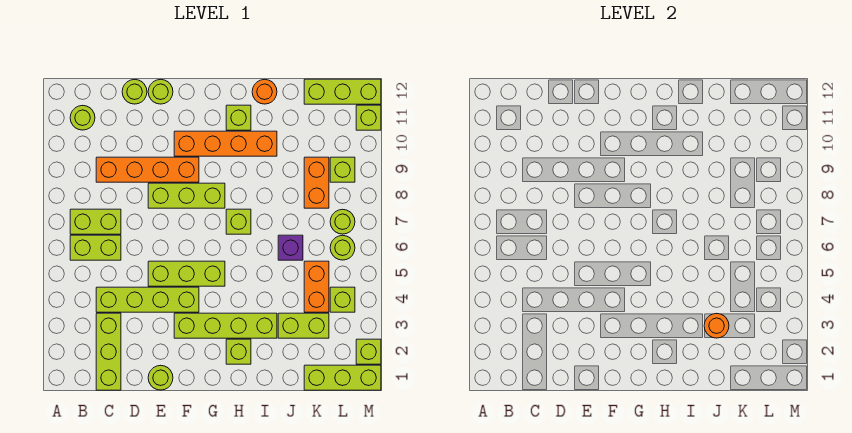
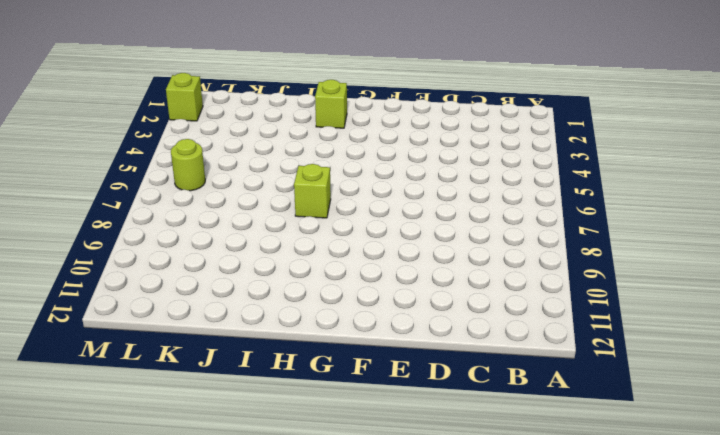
none -> lime brick B6:C6 level 1
none -> lime brick B7:C7 level 1
none -> lime round brick B11 level 1
none -> lime brick C1:C3 level 1

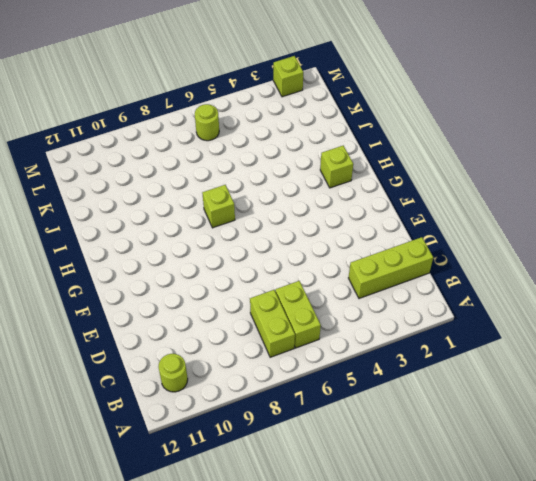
none -> lime brick C4:F4 level 1
none -> orange brick C9:F9 level 1
none -> lime round brick D12 level 1
none -> lime round brick E1 level 1

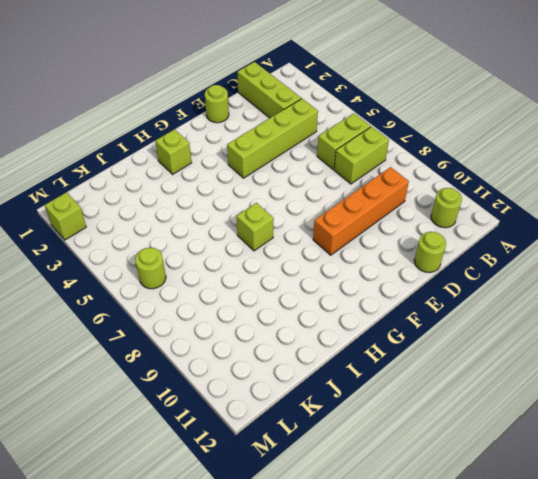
none -> lime brick E5:G5 level 1
none -> lime brick E8:G8 level 1
none -> lime round brick E12 level 1
none -> lime brick F3:I3 level 1

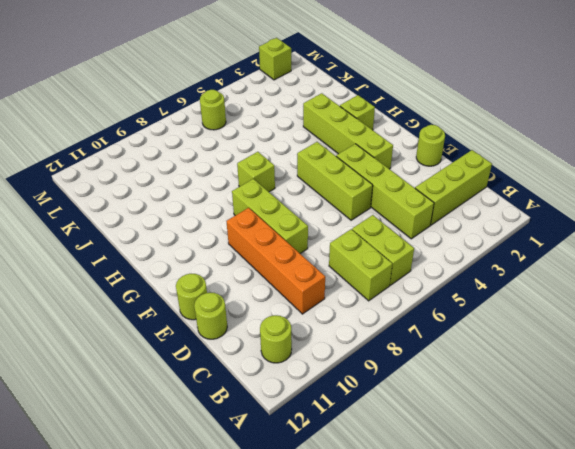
none -> orange brick F10:I10 level 1
none -> lime brick H11 level 1
none -> orange round brick I12 level 1
none -> lime brick J3:K3 level 1

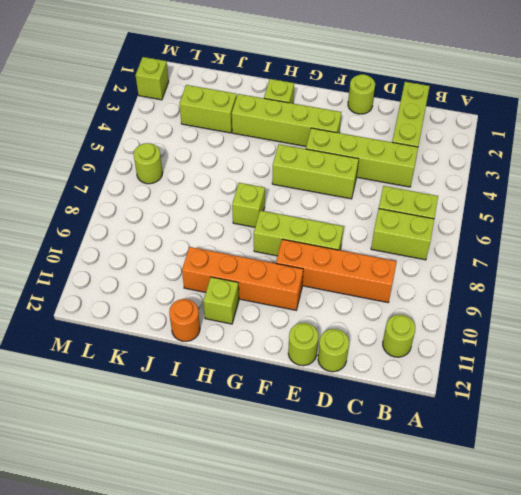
none -> purple brick J6 level 1
none -> lime brick K1:M1 level 1
none -> orange brick K4:K5 level 1
none -> orange brick K8:K9 level 1

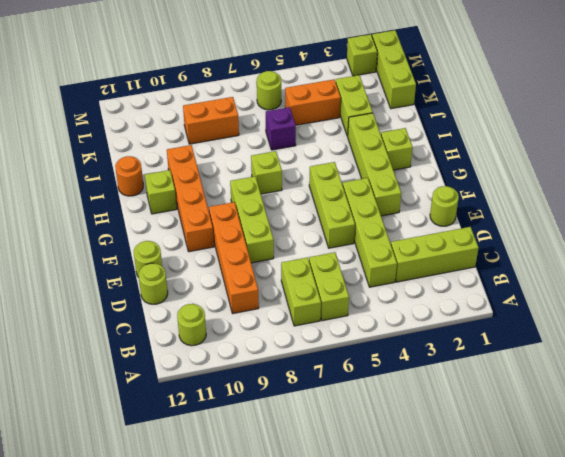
none -> lime brick K12:M12 level 1
none -> lime brick L4 level 1
none -> lime round brick L7 level 1
none -> lime brick L9 level 1

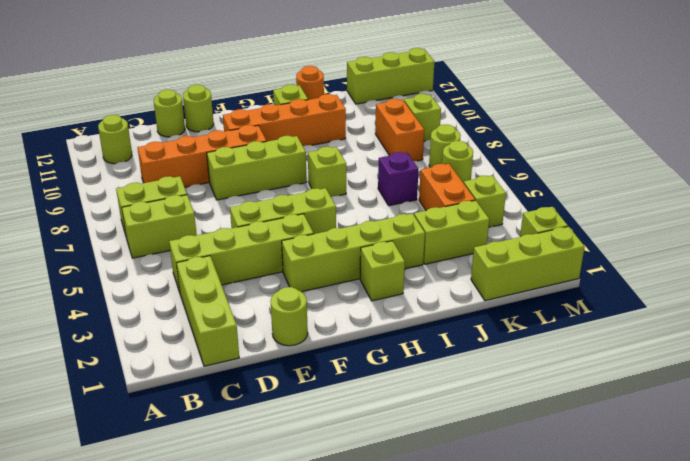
none -> lime brick M11 level 1
none -> orange round brick J3 level 2

